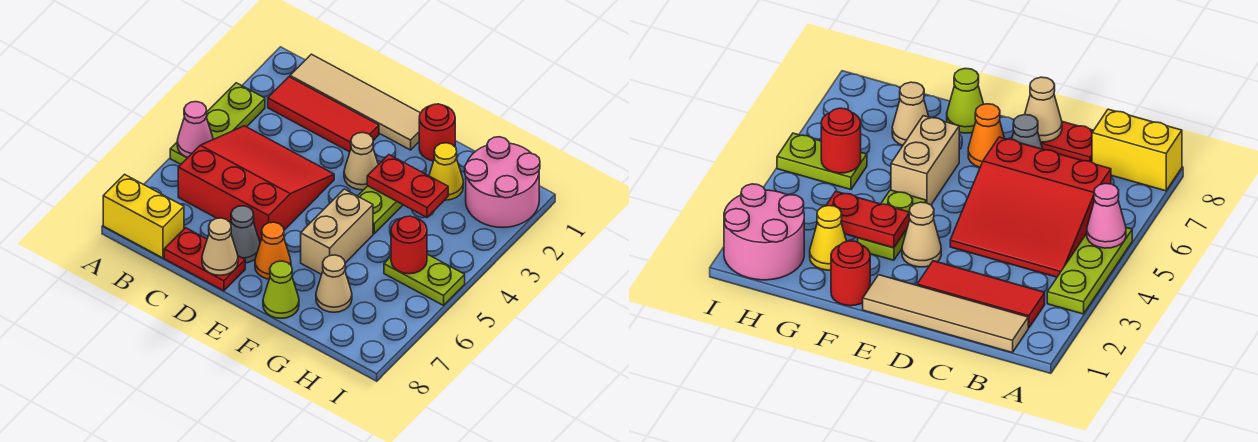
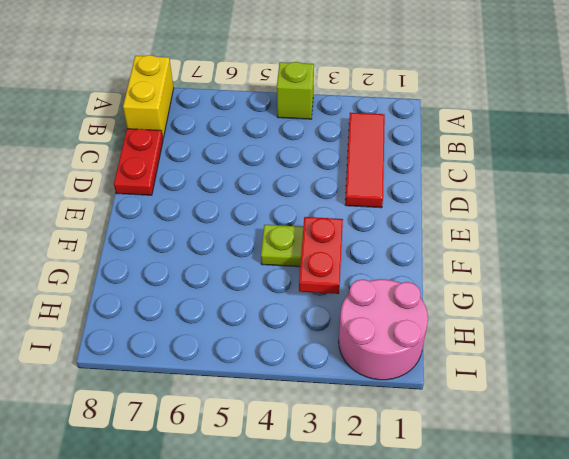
lime brick A4 level 1 -> lime plate A3:A5 level 1
none -> tan tile B1:E1 level 1
none -> red slope B4:D6 level 1 top 6
none -> grey cone D7 level 1

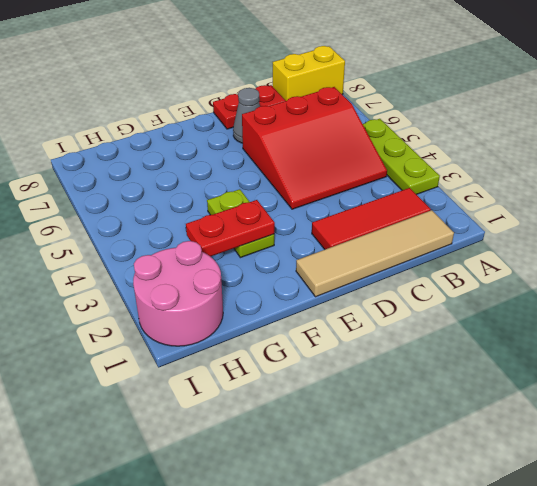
none -> tan cone E3 level 1
none -> orange cone E7 level 1
none -> red round brick F1 level 1

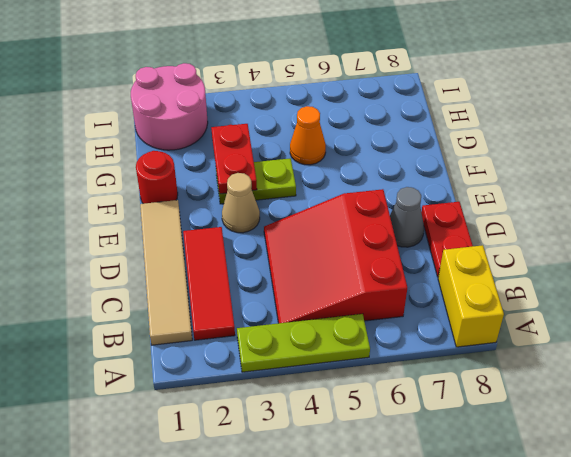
orange cone G5 level 1 -> orange cone E7 level 1
none -> tan brick F5:F6 level 1
none -> lime cone F8 level 1
none -> yellow cone G2 level 1

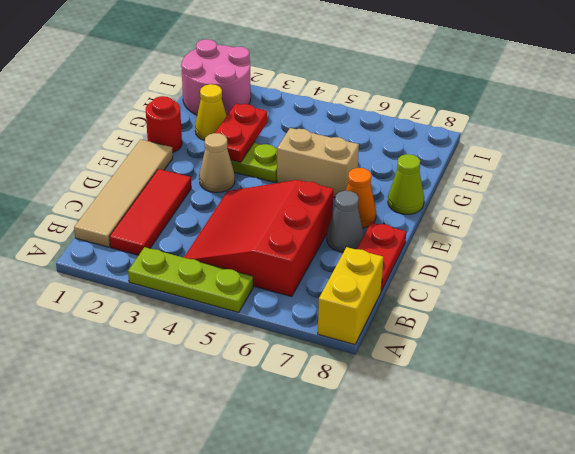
none -> tan cone G7 level 1
none -> lime plate H5:I5 level 1
none -> pink cone A5 level 2

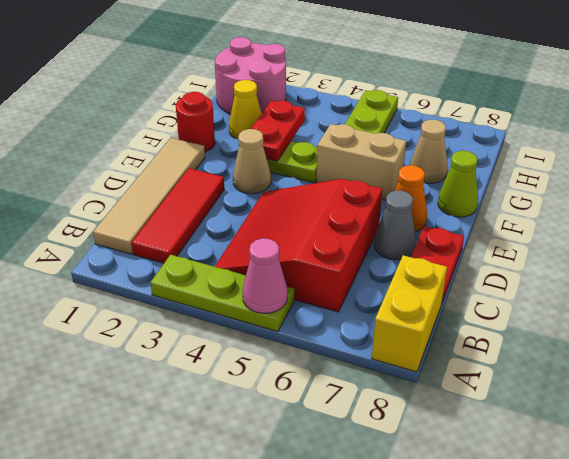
none -> tan cone D8 level 2
none -> red round brick H5 level 2

